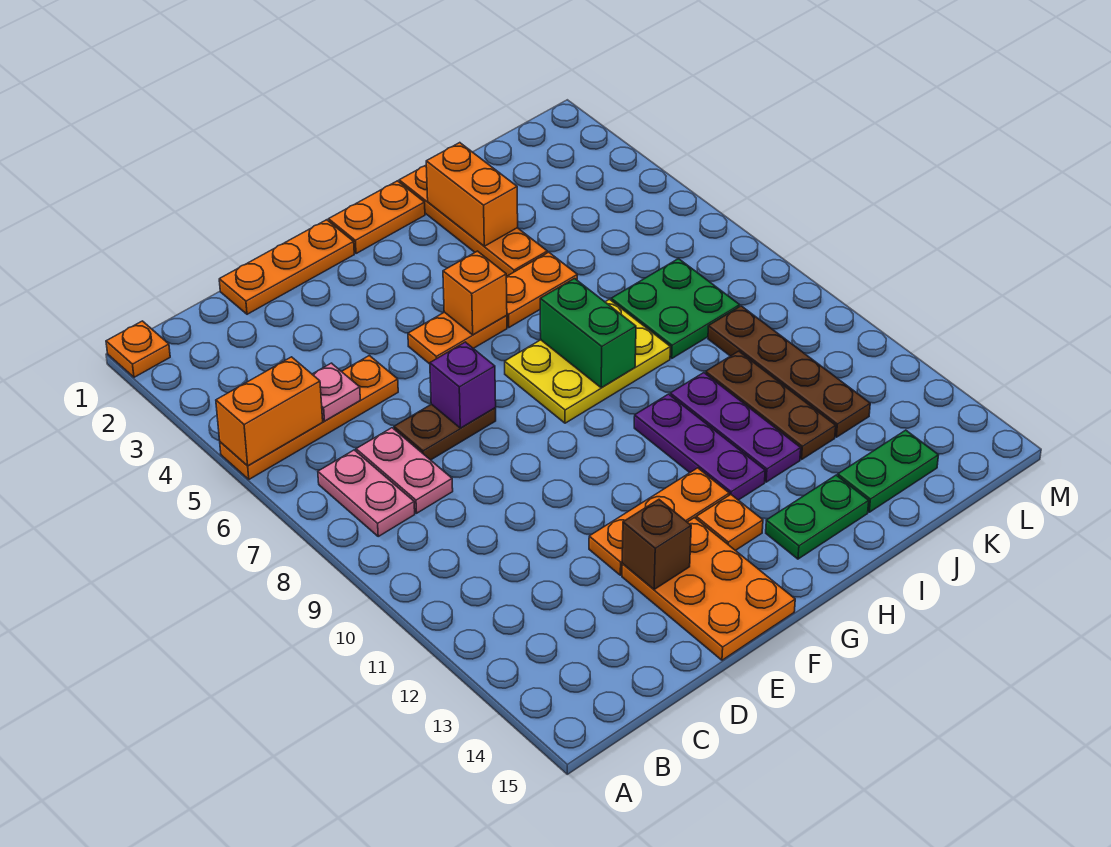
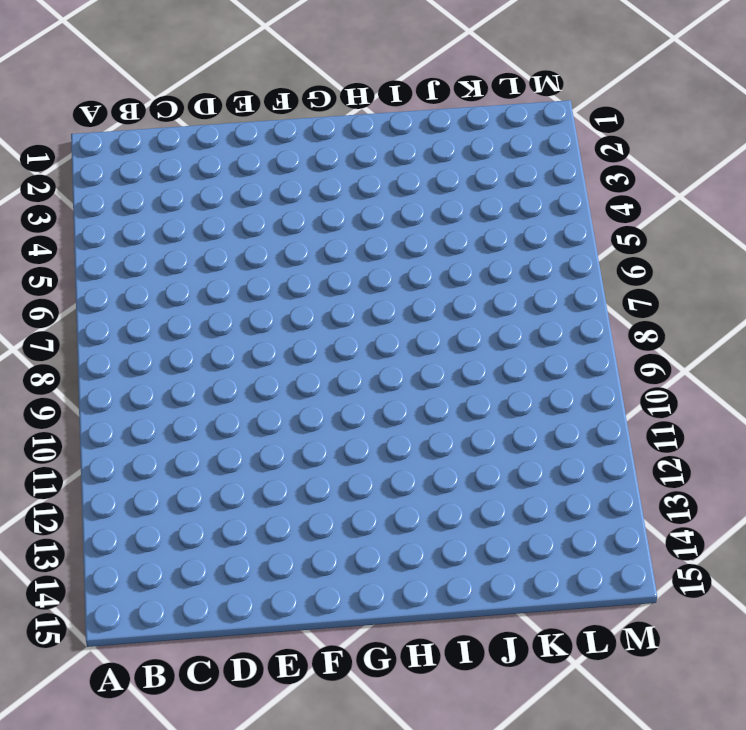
none -> orange plate A1 level 1
none -> orange plate A5:D5 level 1
none -> pink plate B7:B8 level 1

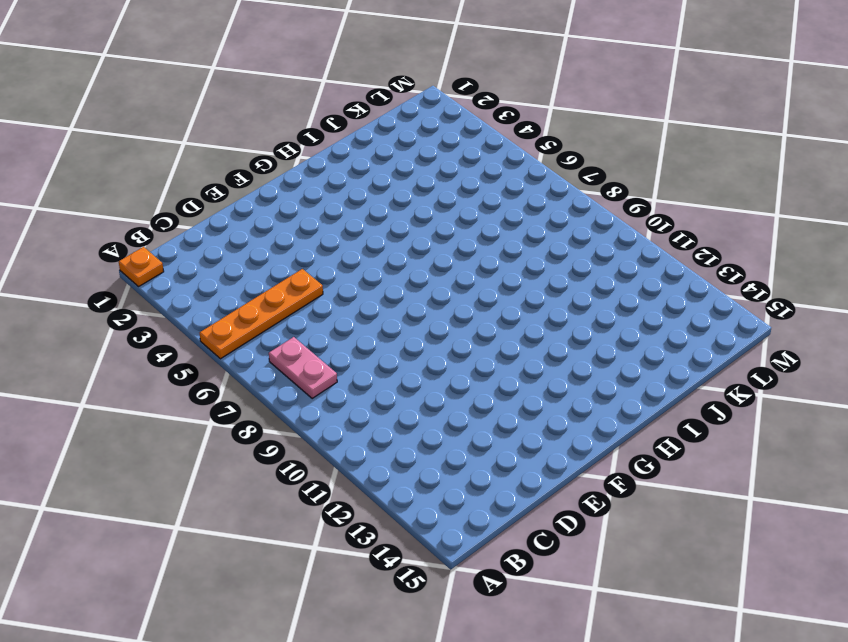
none -> pink plate C7:C8 level 1
none -> orange plate D1:F1 level 1
none -> brown plate D7:E7 level 1

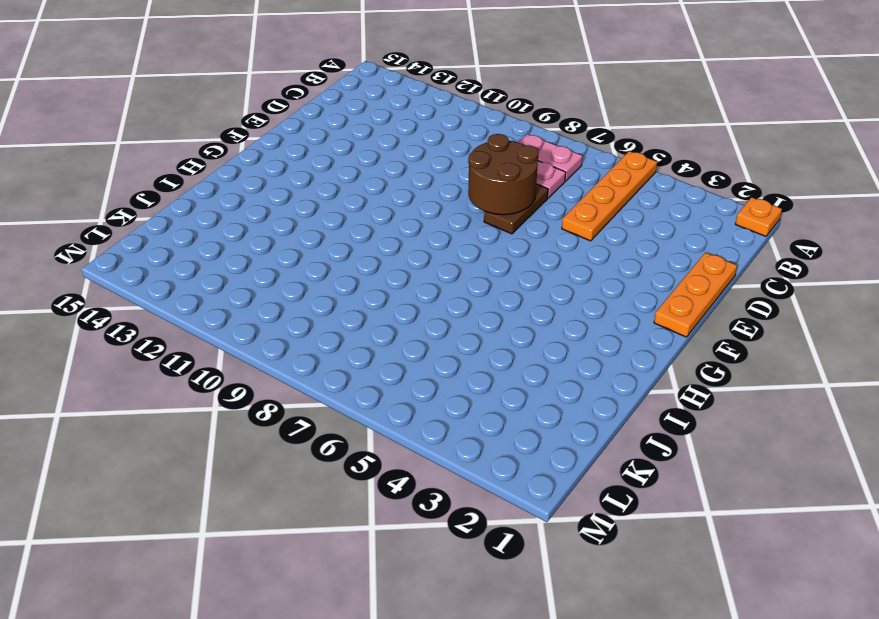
brown round brick D7:E8 level 2 -> purple brick E7 level 2
none -> orange plate E12:G12 level 1
none -> orange plate E13:F15 level 1
none -> orange plate F5:G5 level 1

